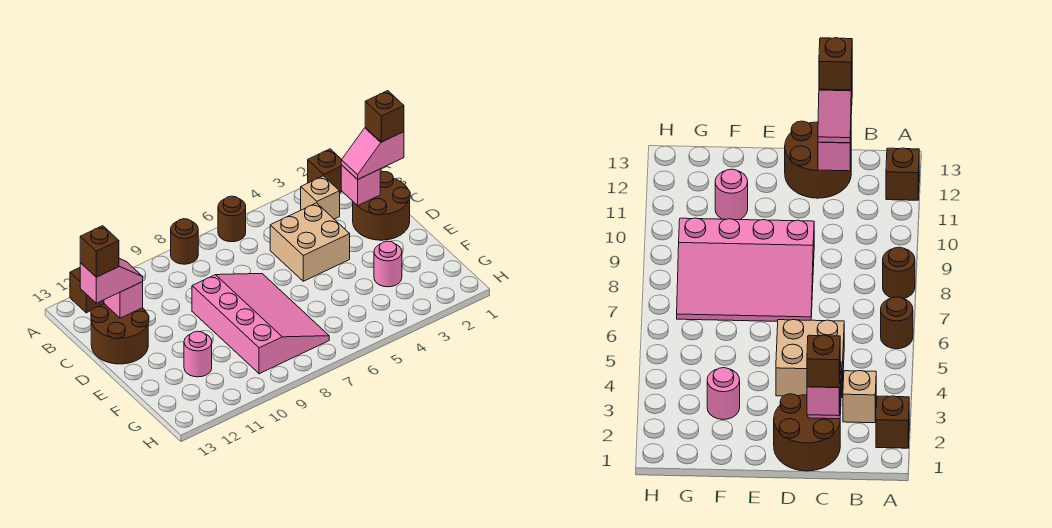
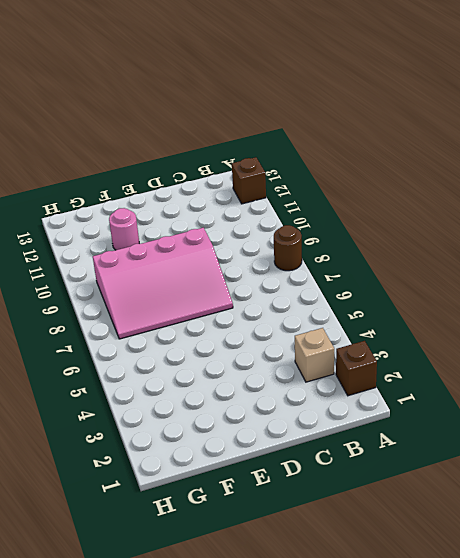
none -> brown round brick A6 level 1
none -> brown round brick C1:D2 level 1
none -> tan brick C4:D5 level 1

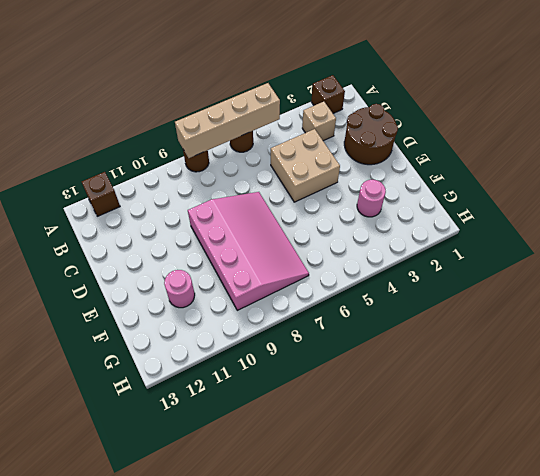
tan brick A5:A8 level 2 -> none
none -> brown round brick C12:D13 level 1
none -> pink brick C2 level 2
none -> pink brick C12 level 2

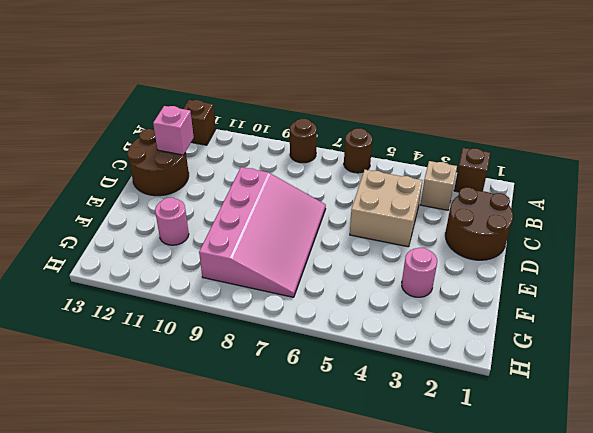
none -> pink brick C2 level 2
none -> pink slope C1:C2 level 3 top 1
none -> pink slope C12:C13 level 3 top 13

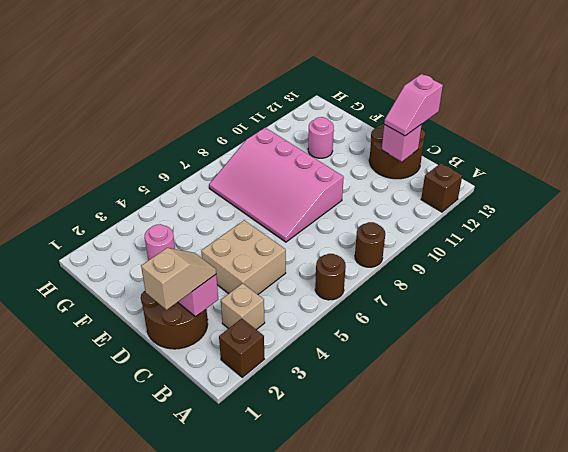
tan slope C1:C2 level 3 top 1 -> pink slope C1:C2 level 3 top 1
none -> brown brick C1 level 4
none -> brown brick C13 level 4

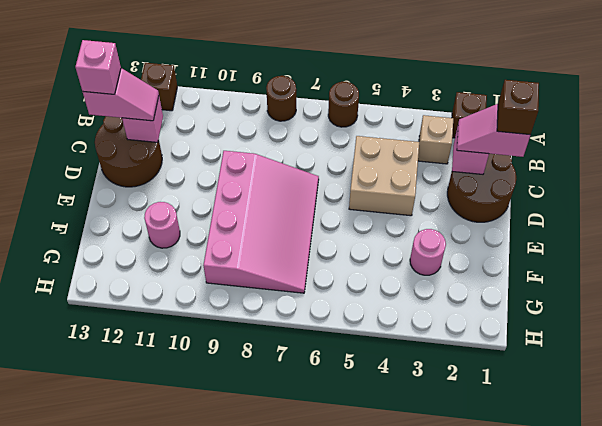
pink brick C13 level 4 -> brown brick C13 level 4

